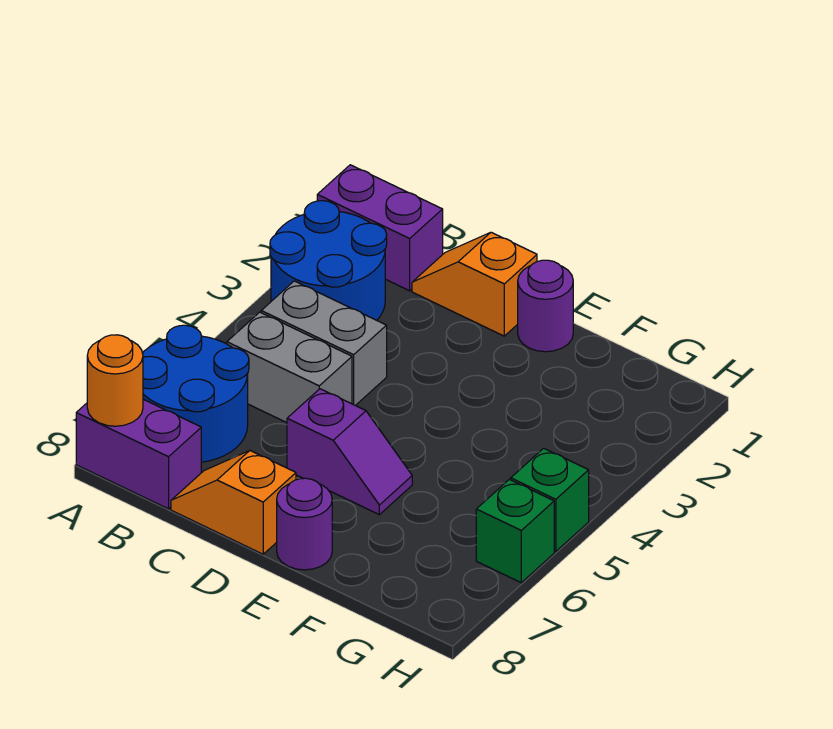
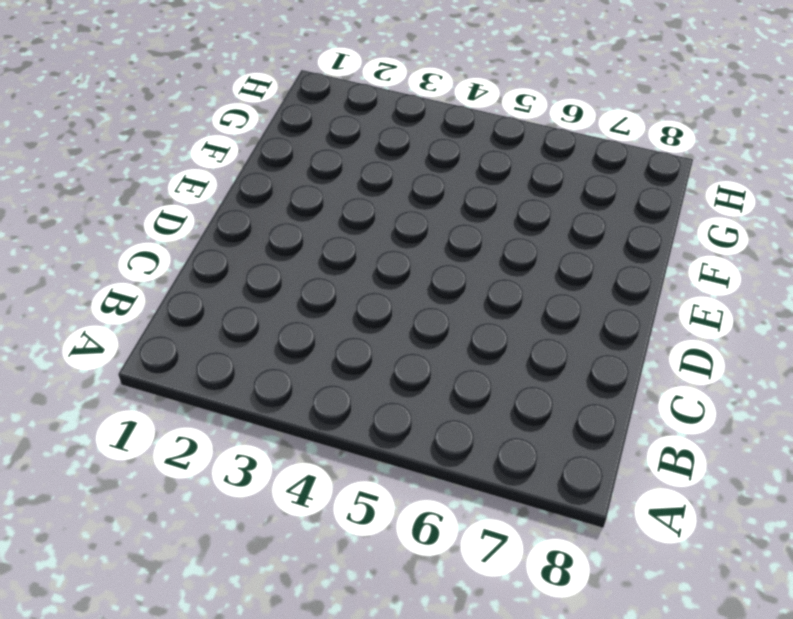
none -> purple brick A1:B1 level 1
none -> blue round brick A2:B3 level 1
none -> blue round brick A6:B7 level 1

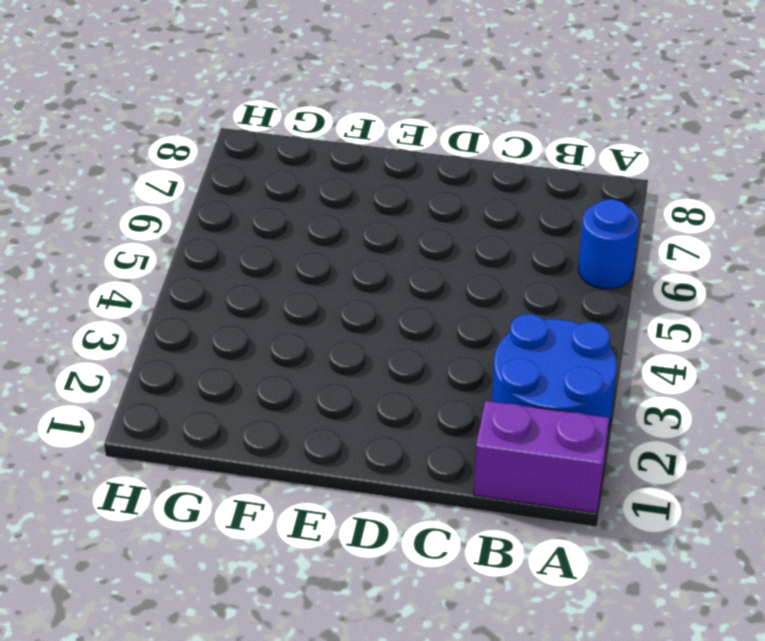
blue round brick A6 level 1 -> blue round brick A6:B7 level 1
none -> purple brick A8:B8 level 1
none -> grey brick B4:C4 level 1
none -> grey brick B5:C5 level 1

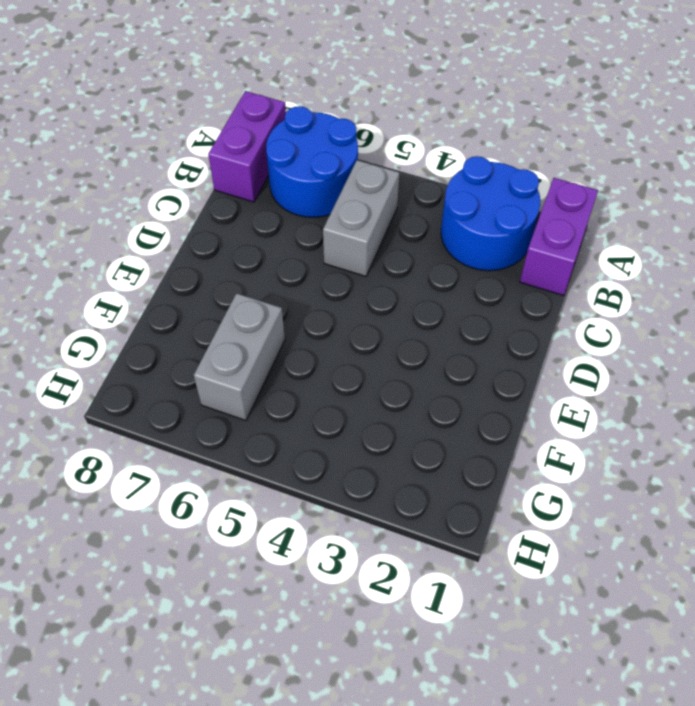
grey brick F6:G6 level 1 -> grey brick B4:C4 level 1
none -> orange slope C1:D1 level 1 top D
none -> orange slope C8:D8 level 1 top D
none -> purple slope D6:E6 level 1 top D

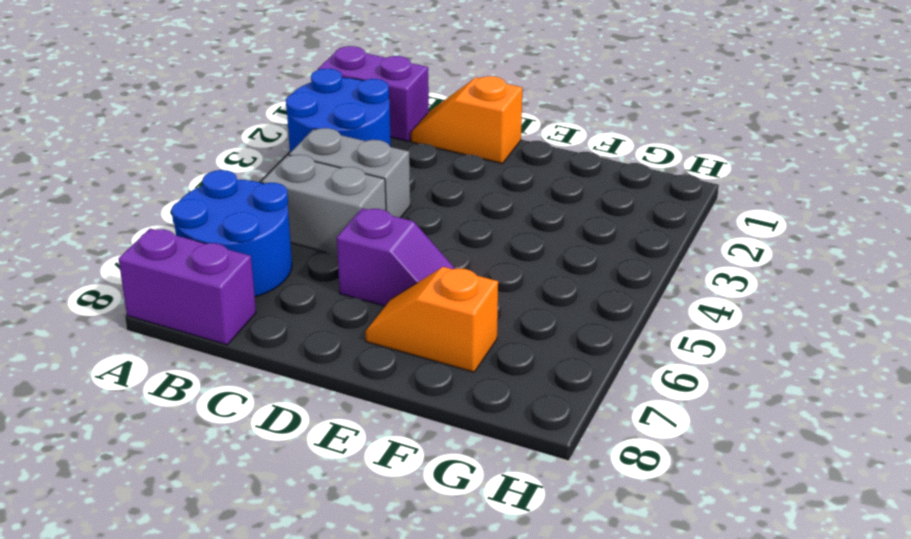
orange slope E7:F7 level 1 top F -> orange slope C8:D8 level 1 top D
none -> purple round brick E1 level 1
none -> purple round brick E8 level 1
none -> green brick H5 level 1

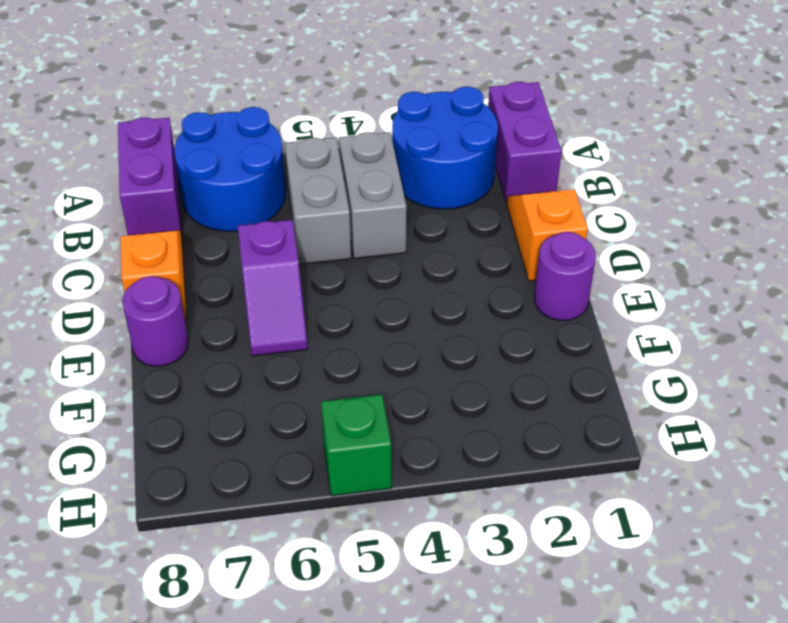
none -> green brick H6 level 1
none -> orange round brick A8 level 2

